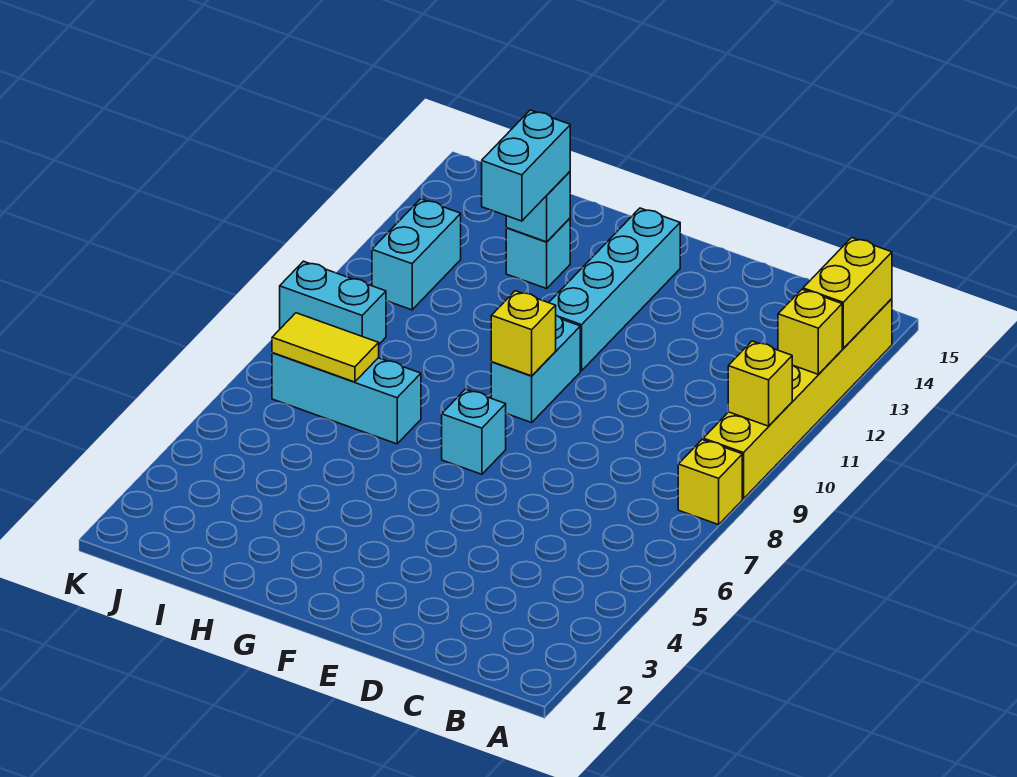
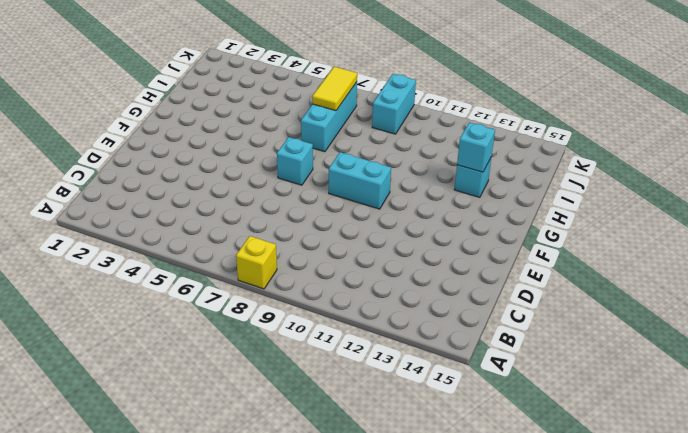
none -> yellow brick A9:A14 level 1
none -> cyan brick F11:F14 level 1
none -> cyan brick J11:J12 level 1

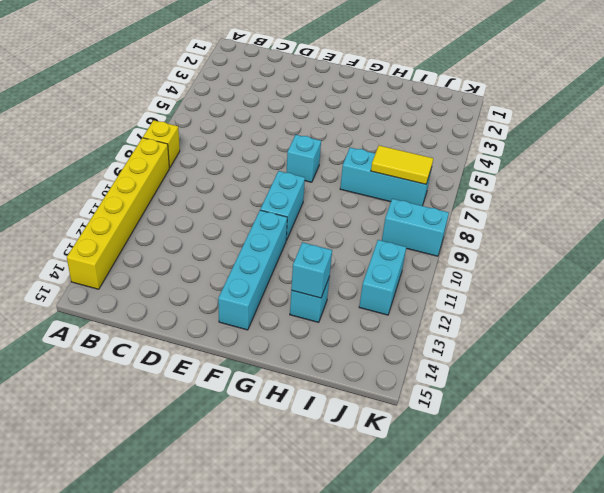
none -> yellow brick A10 level 2
none -> yellow brick A12 level 2
none -> yellow brick A13:A14 level 2

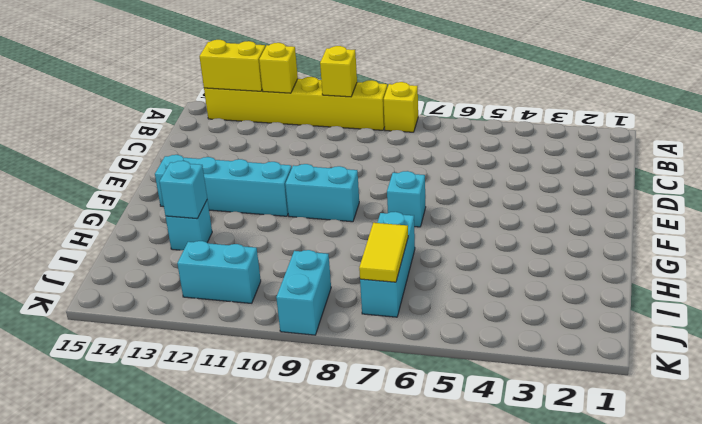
none -> yellow brick F9 level 2
none -> cyan brick H12:H13 level 3

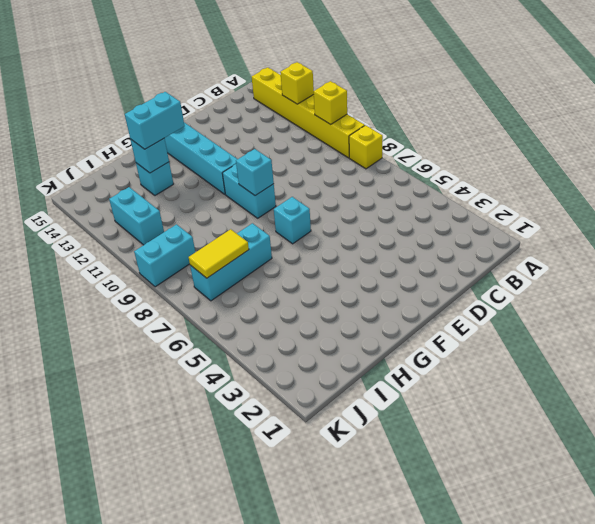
cyan brick F9 level 2 -> yellow brick F9 level 2
cyan brick G13:H13 level 3 -> cyan brick H12:H13 level 3
none -> yellow brick A13:A14 level 2

